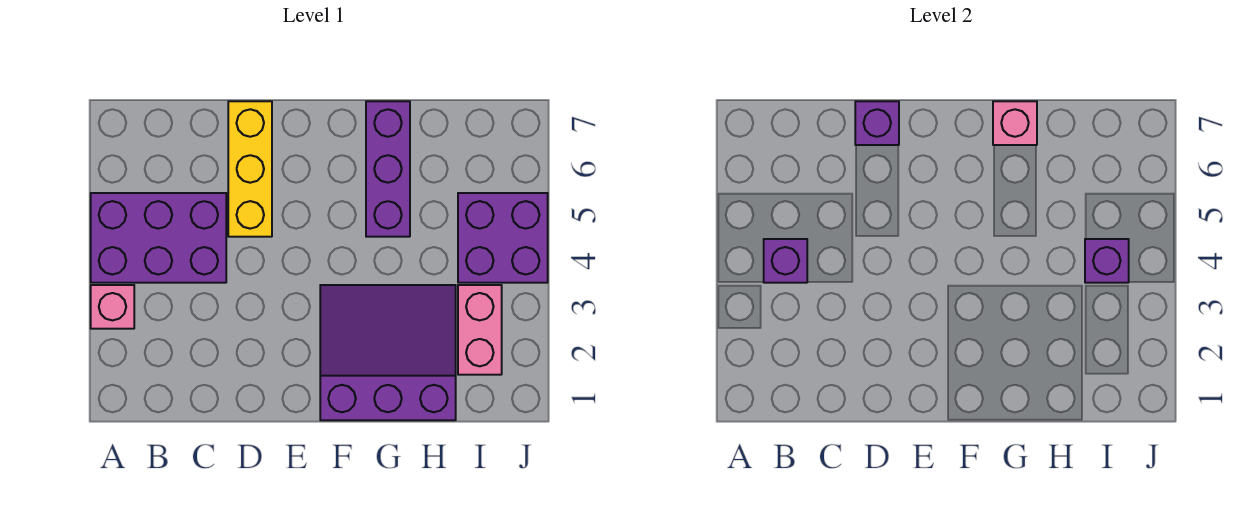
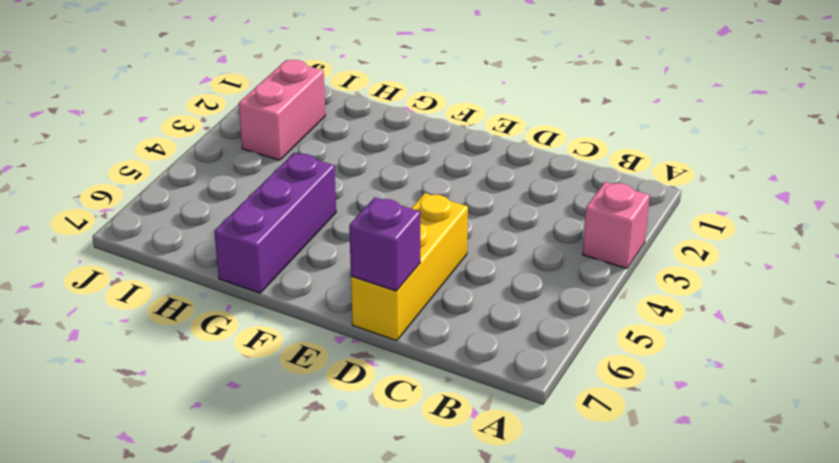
none -> purple brick A4:C5 level 1
none -> purple slope F1:H3 level 1 top 1

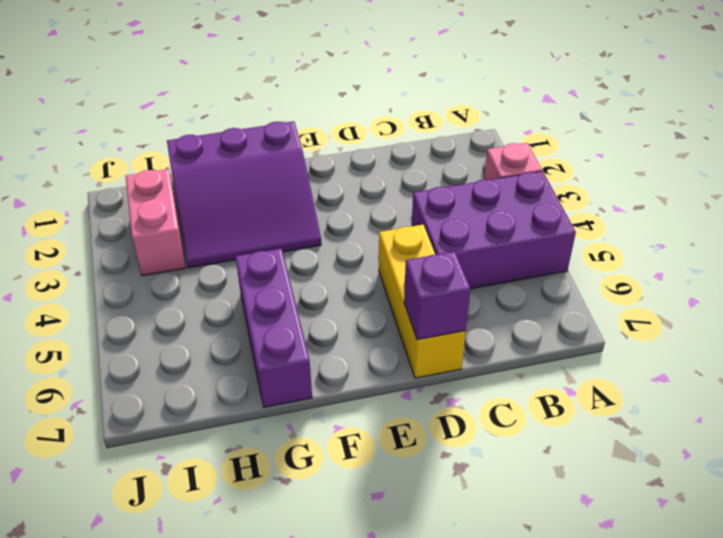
none -> purple brick I4:J5 level 1
none -> purple brick B4 level 2

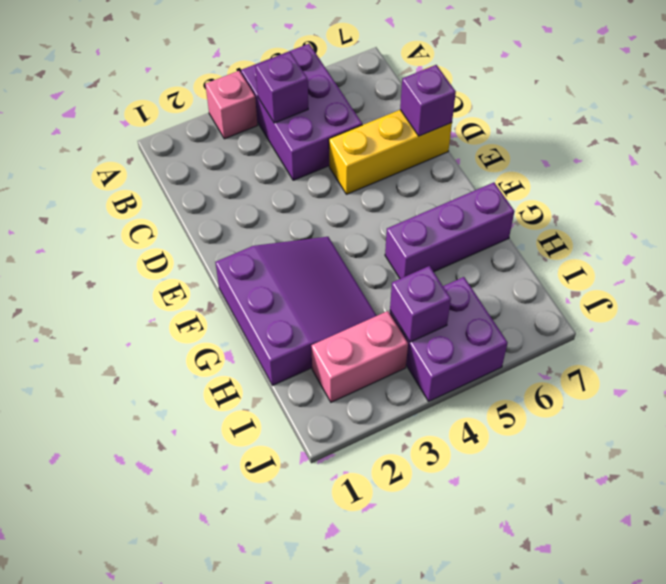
none -> pink brick G7 level 2

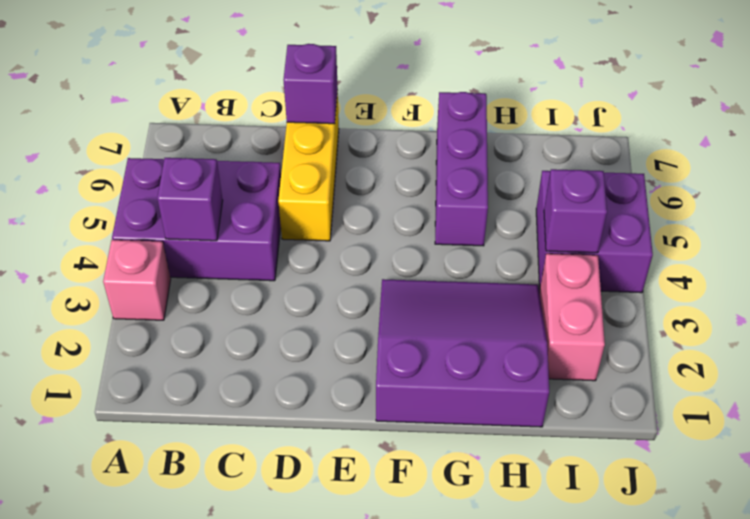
none -> pink brick G7 level 2

